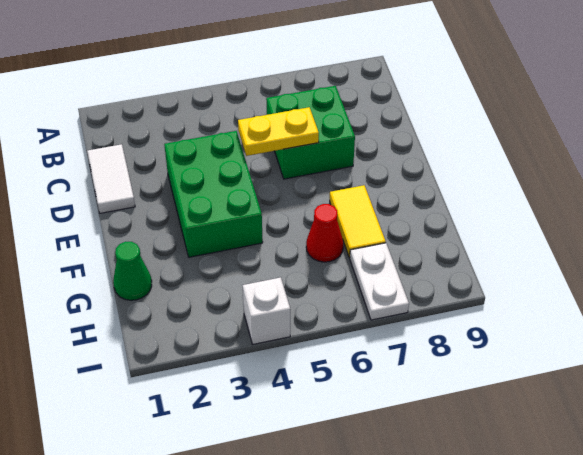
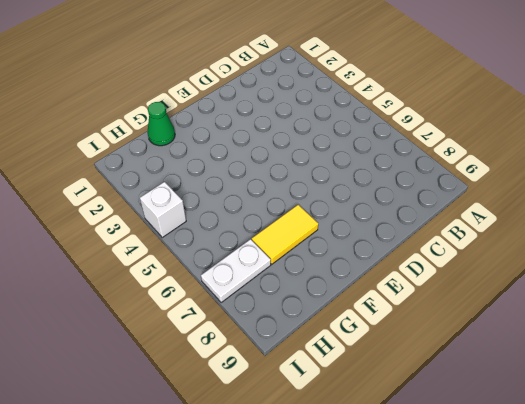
none -> white tile C1:D1 level 1
none -> green brick C6:D7 level 1

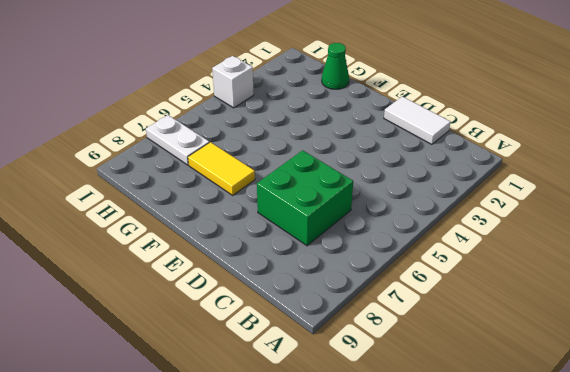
none -> green brick D3:F4 level 1
none -> red cone G6 level 1

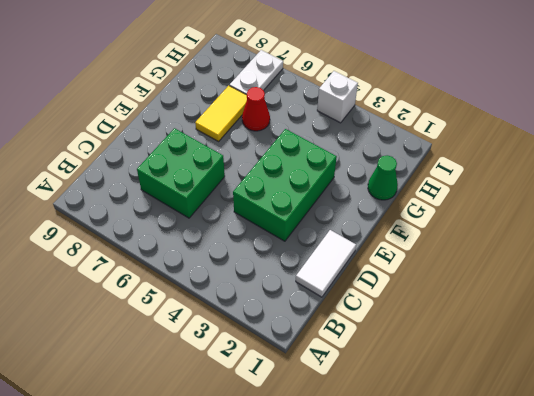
none -> yellow plate D5:D6 level 2

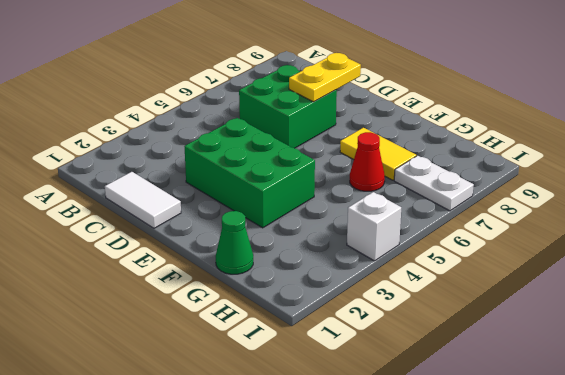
yellow plate D7:D8 level 2 -> yellow plate D5:D6 level 2

